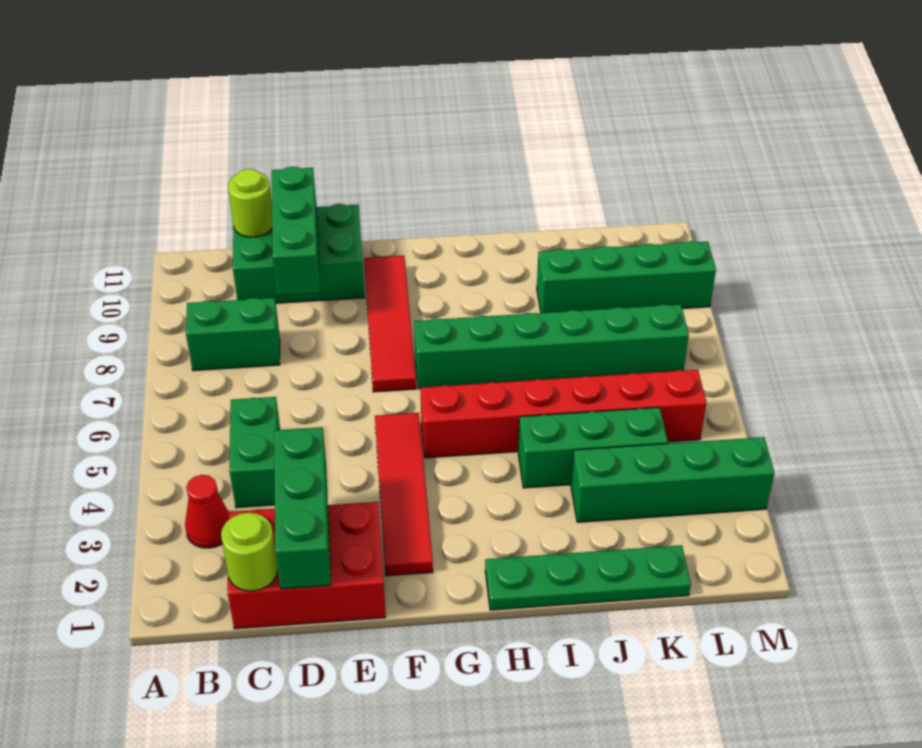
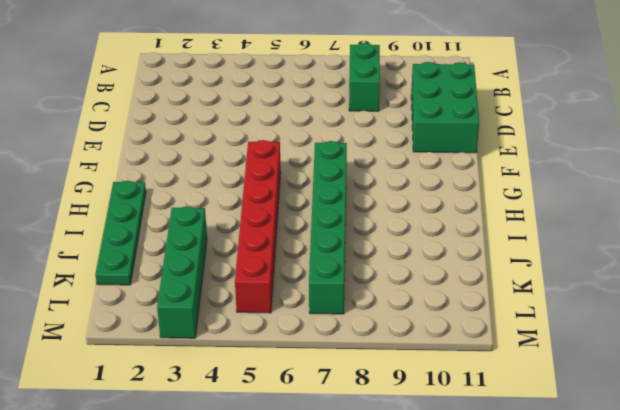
none -> red cone B3 level 1
none -> red brick C1:E2 level 1
none -> green brick C4:C5 level 1

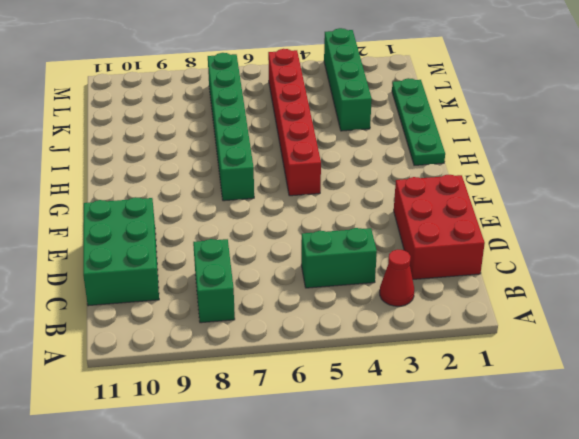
none -> red tile F2:F5 level 1
none -> red tile F7:F10 level 1
none -> green brick I4:K4 level 1

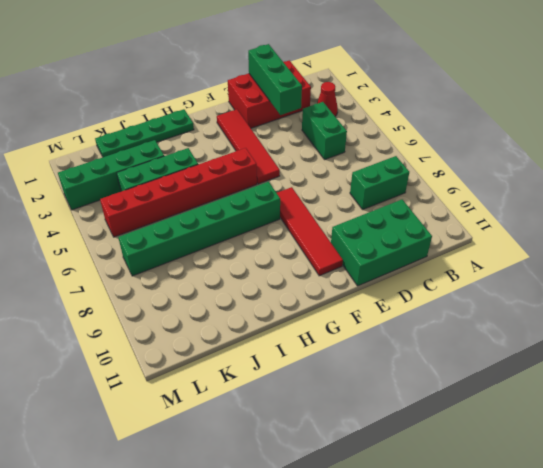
none -> green brick J9:M9 level 1
none -> lime round brick C1 level 2
none -> lime round brick C11 level 2

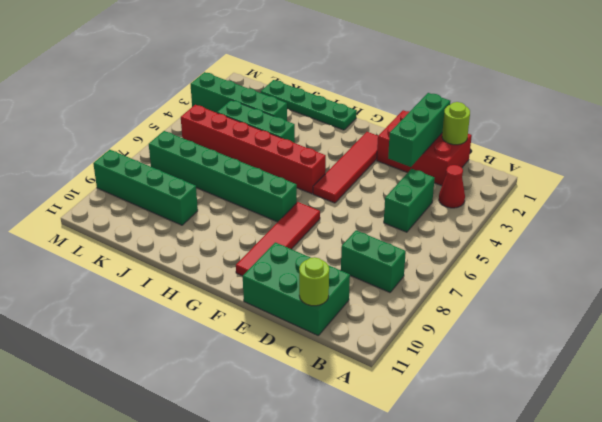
none -> green brick D9:D11 level 2

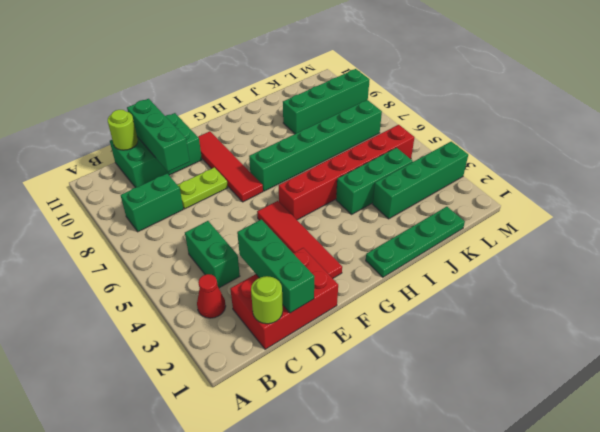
lime plate D8:E8 level 1 -> none

